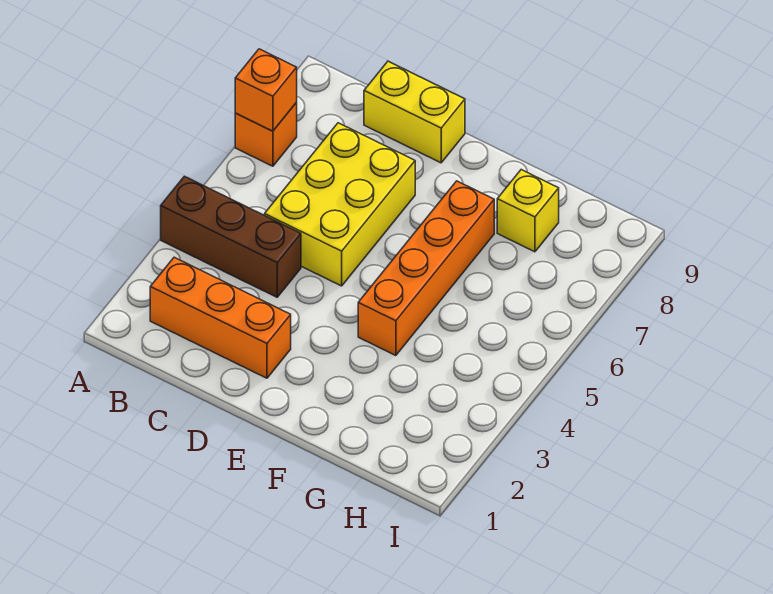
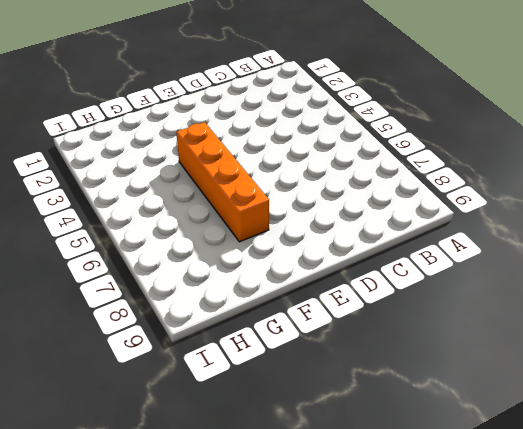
none -> brown brick A4:C4 level 1
none -> orange brick A7 level 1

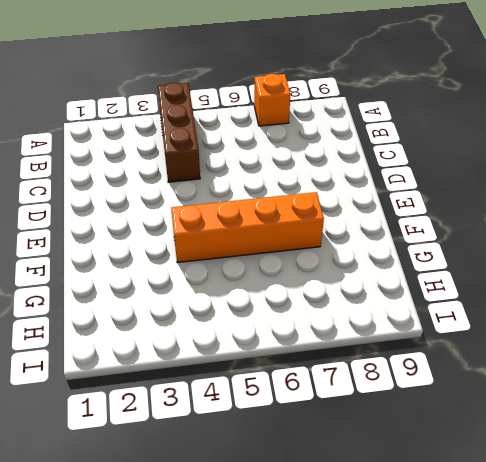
none -> orange brick B2:D2 level 1
none -> yellow brick C5:D7 level 1

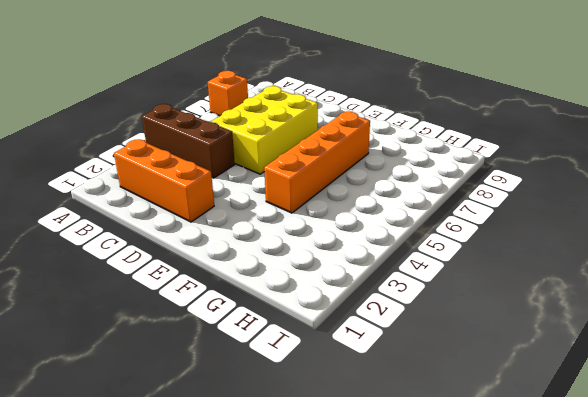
none -> yellow brick C9:D9 level 1
none -> yellow brick G8 level 1

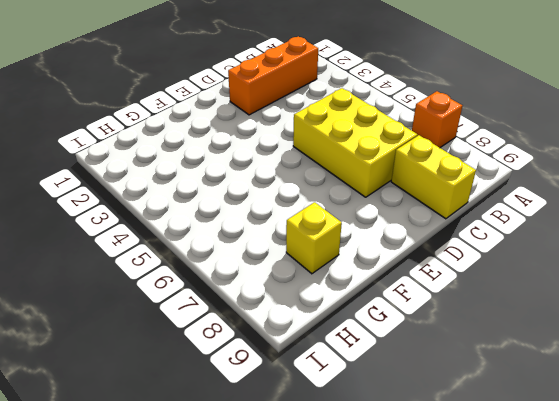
yellow brick C8:C9 level 1 -> yellow brick C9:D9 level 1
none -> brown brick A4:C4 level 1
none -> orange brick F4:F7 level 1

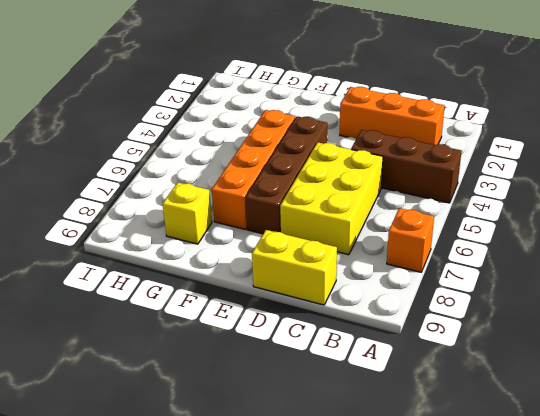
brown brick E4:E7 level 1 -> none
none -> orange brick A7 level 2

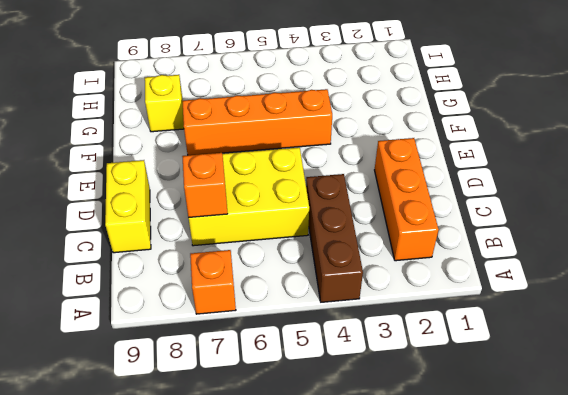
orange brick C7 level 2 -> orange brick A7 level 2

